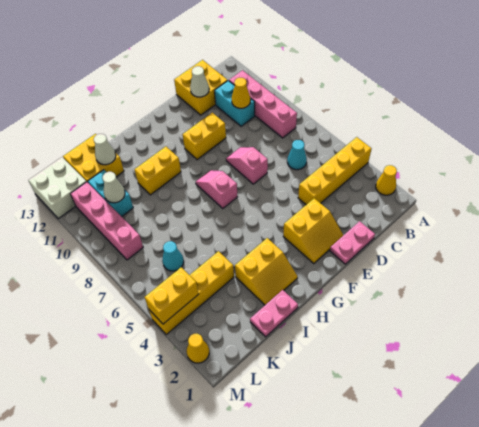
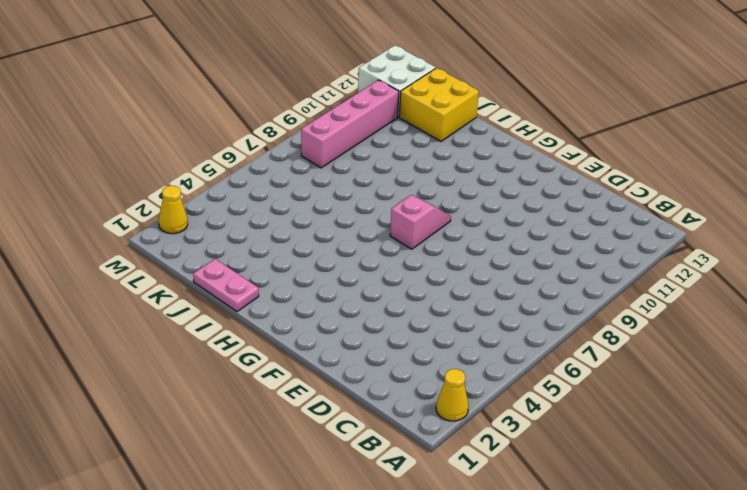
none -> yellow brick A4:D4 level 1
none -> pink brick B8:B11 level 1
none -> cyan cone C6 level 1

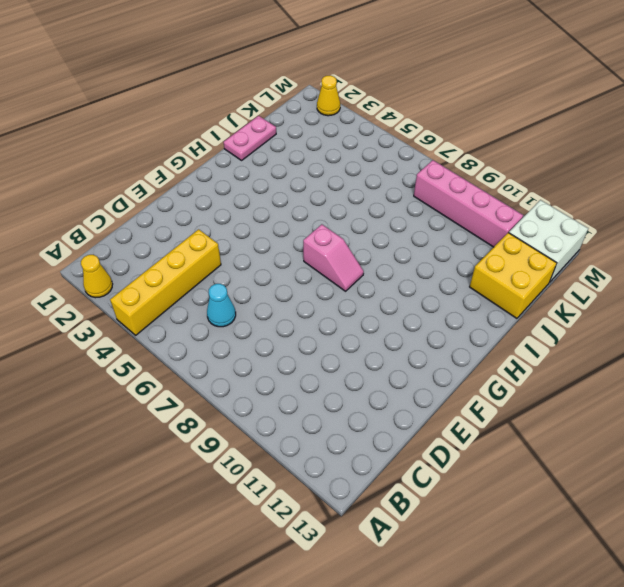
none -> pink brick B8:B11 level 1
none -> cyan brick C10:C11 level 1
none -> yellow brick C12:D13 level 1

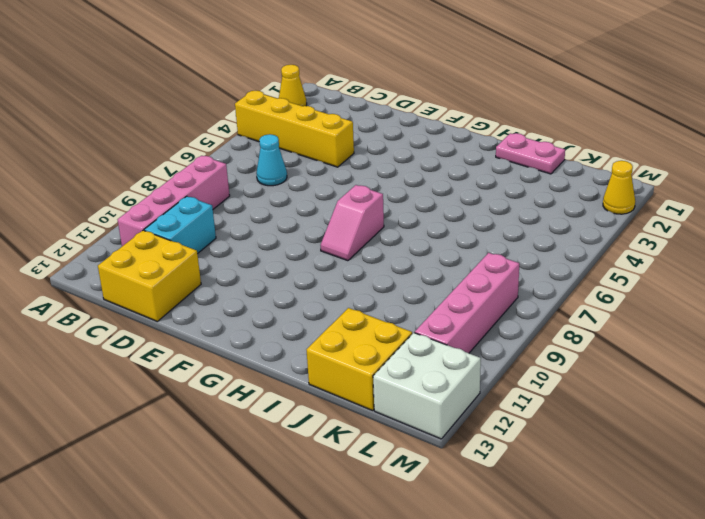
none -> pink plate D1:E1 level 1
none -> yellow slope E2:F3 level 1 top 3
none -> pink slope E7:E8 level 1 top 7

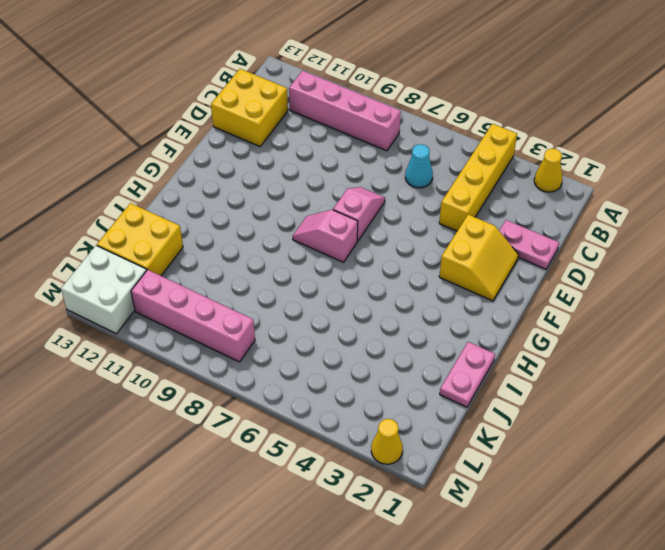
pink plate D1:D2 level 1 -> pink plate D1:E1 level 1
pink slope E7:F7 level 1 top F -> pink slope E7:E8 level 1 top 7
none -> cyan brick C10:C11 level 1
none -> yellow brick E10:F10 level 1
none -> yellow slope H2:I3 level 1 top 3

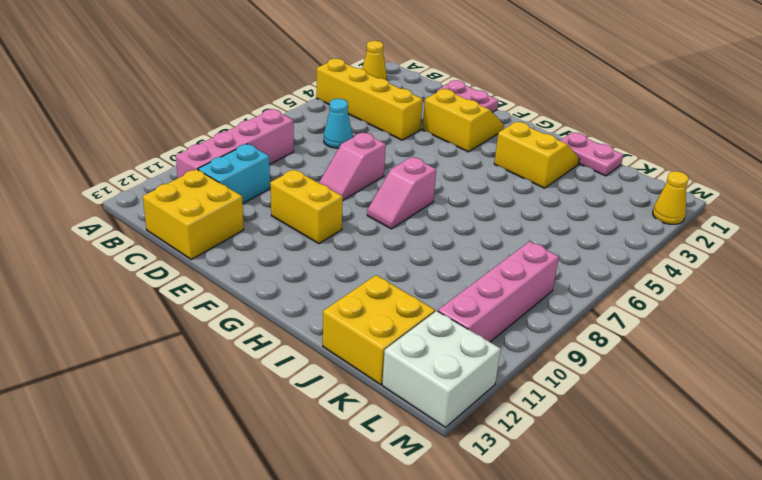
none -> yellow brick H10:I10 level 1
none -> yellow brick J4:M4 level 1
none -> cyan cone K6 level 1

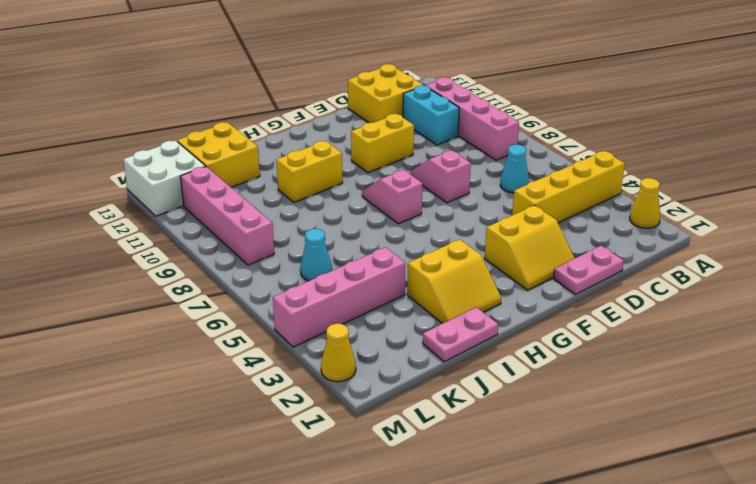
pink brick J4:M4 level 1 -> yellow brick J4:M4 level 1
none -> cyan brick K10:K11 level 1
none -> yellow cone C10 level 2
none -> white cone D12 level 2

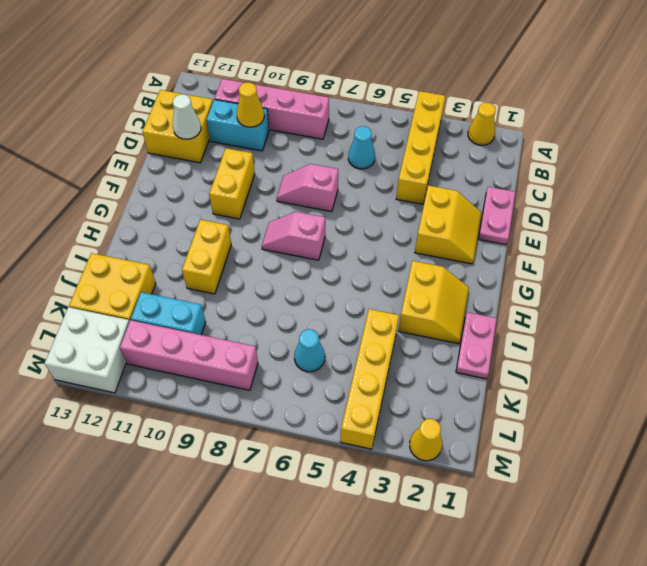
none -> white cone J12 level 2
none -> white cone K10 level 2
none -> yellow brick L4:M4 level 2

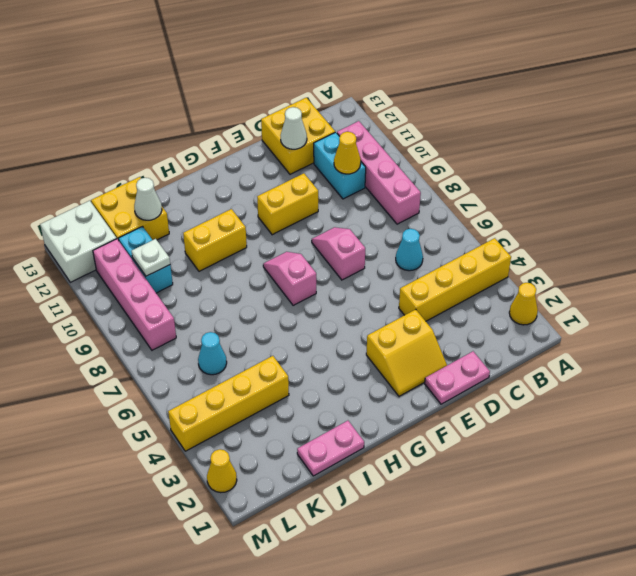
white plate K10 level 2 -> white cone K10 level 2
none -> yellow slope H2:I3 level 1 top 3
none -> yellow brick L4:M4 level 2

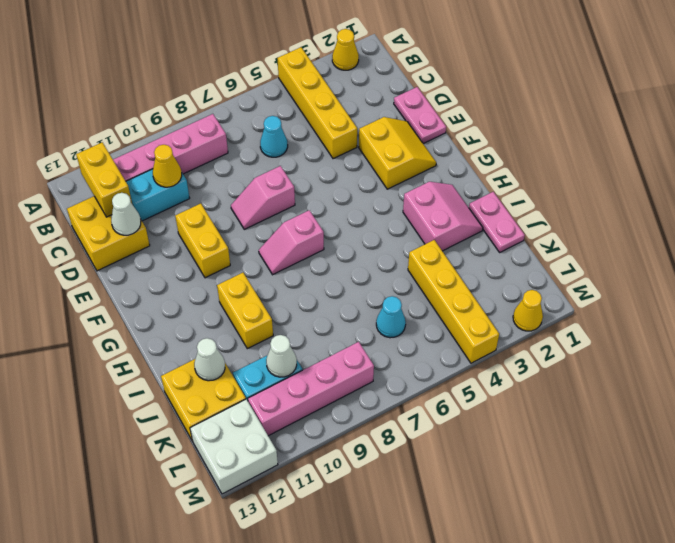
yellow brick B12:C12 level 2 -> yellow brick L4:M4 level 2
pink slope H2:I3 level 1 top 3 -> yellow slope H2:I3 level 1 top 3

